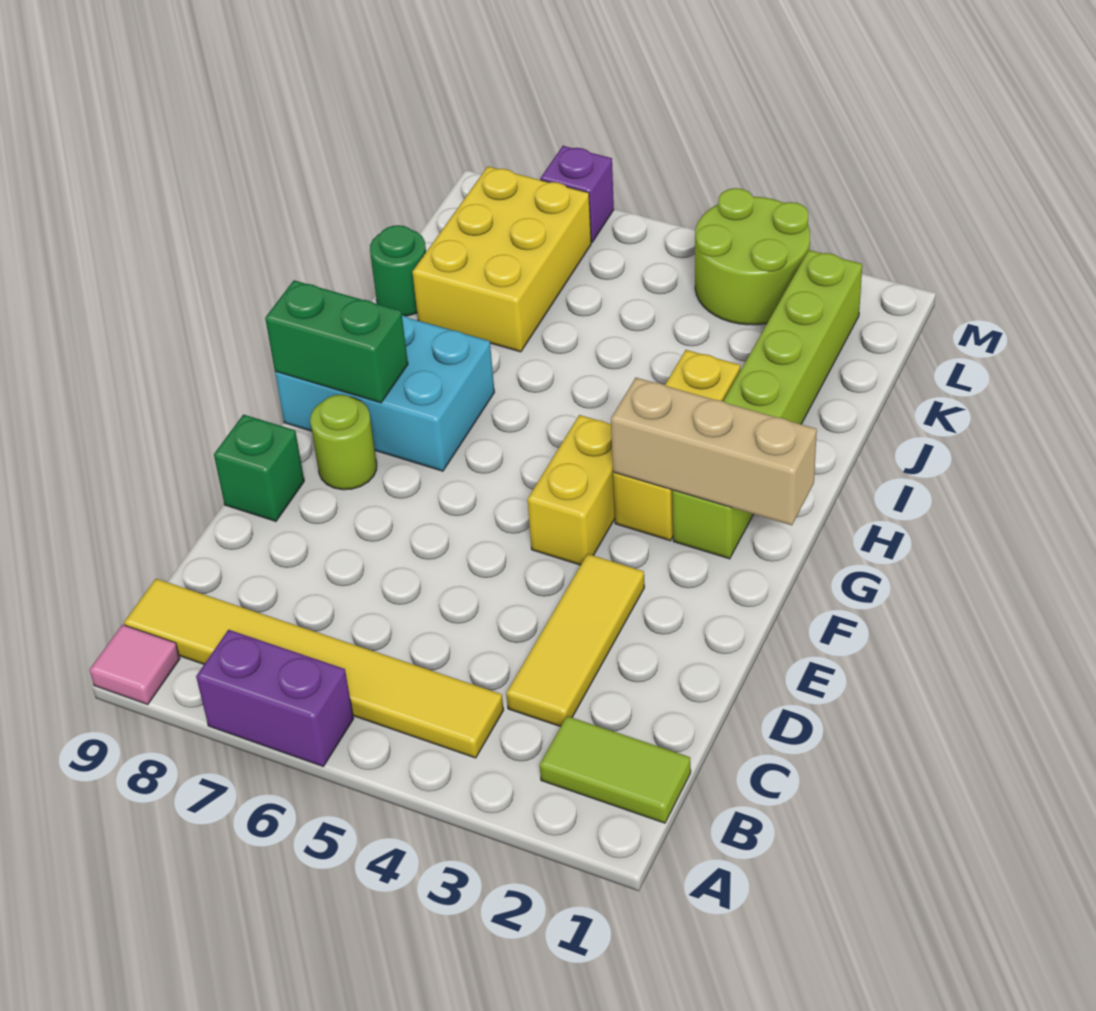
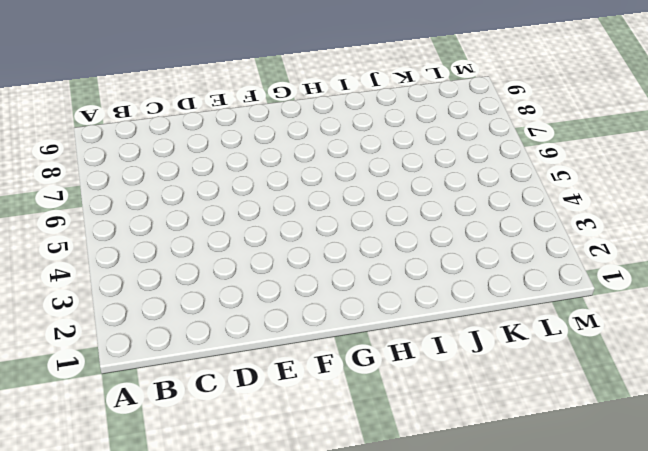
none -> purple brick A6:A7 level 1
none -> pink tile A9 level 1
none -> lime tile B1:B2 level 1

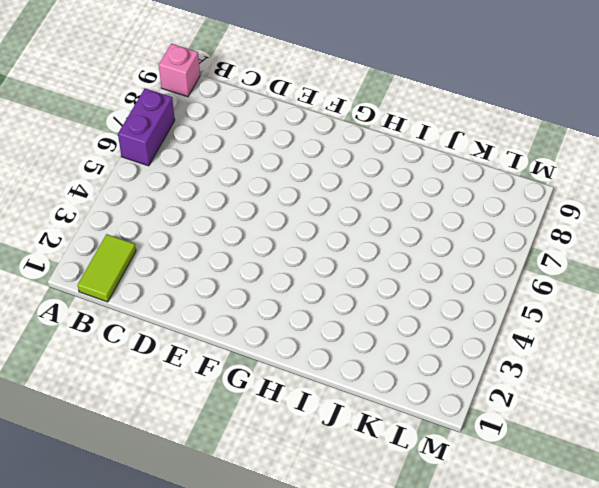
pink brick A9 level 1 -> pink tile A9 level 1
none -> yellow tile B4:B9 level 1
none -> yellow tile C3:E3 level 1
none -> green brick E9 level 1

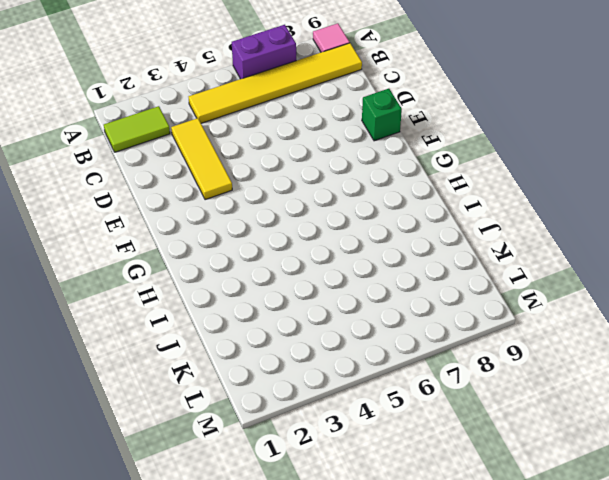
none -> yellow brick F4:G4 level 1
none -> lime round brick F8 level 1
none -> lime brick G2:L2 level 1

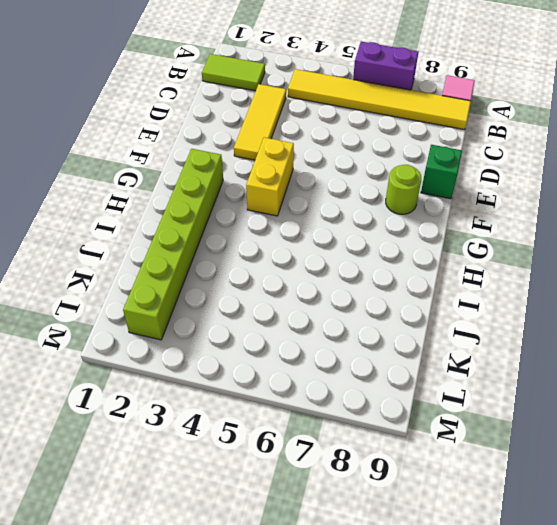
none -> yellow brick G3:I3 level 1
none -> cyan brick G7:H9 level 1
none -> yellow brick J7:L8 level 1

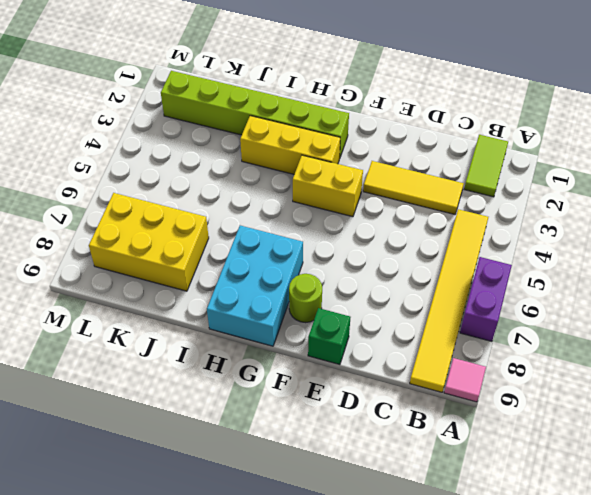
none -> green round brick J9 level 1
none -> lime round brick L3:M4 level 1
none -> purple brick M7 level 1

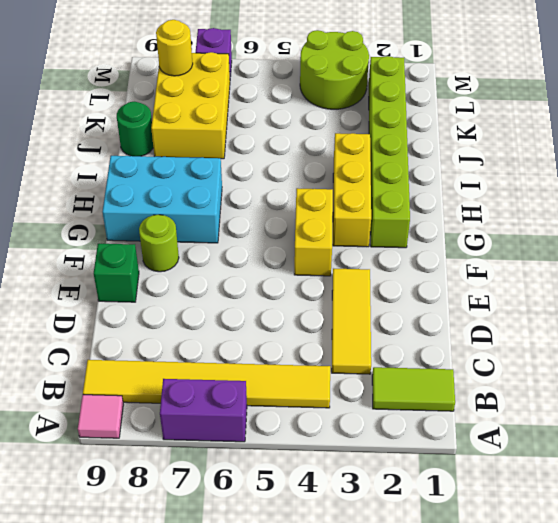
yellow round brick L8 level 2 -> none
none -> tan brick G1:G3 level 2
none -> green brick G8:G9 level 2

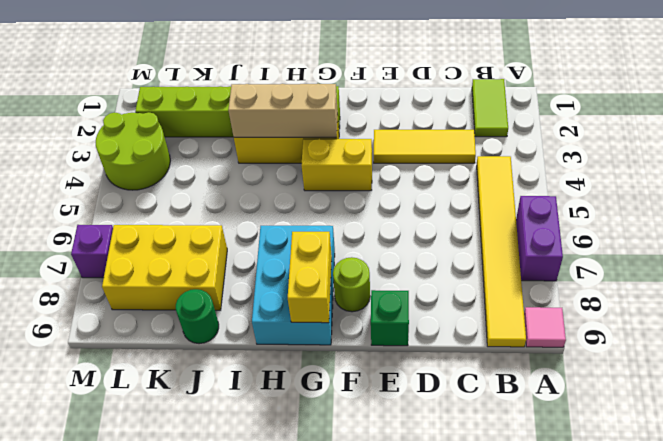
tan brick G3:I3 level 2 -> tan brick G1:G3 level 2
yellow brick G8:G9 level 2 -> green brick G8:G9 level 2

